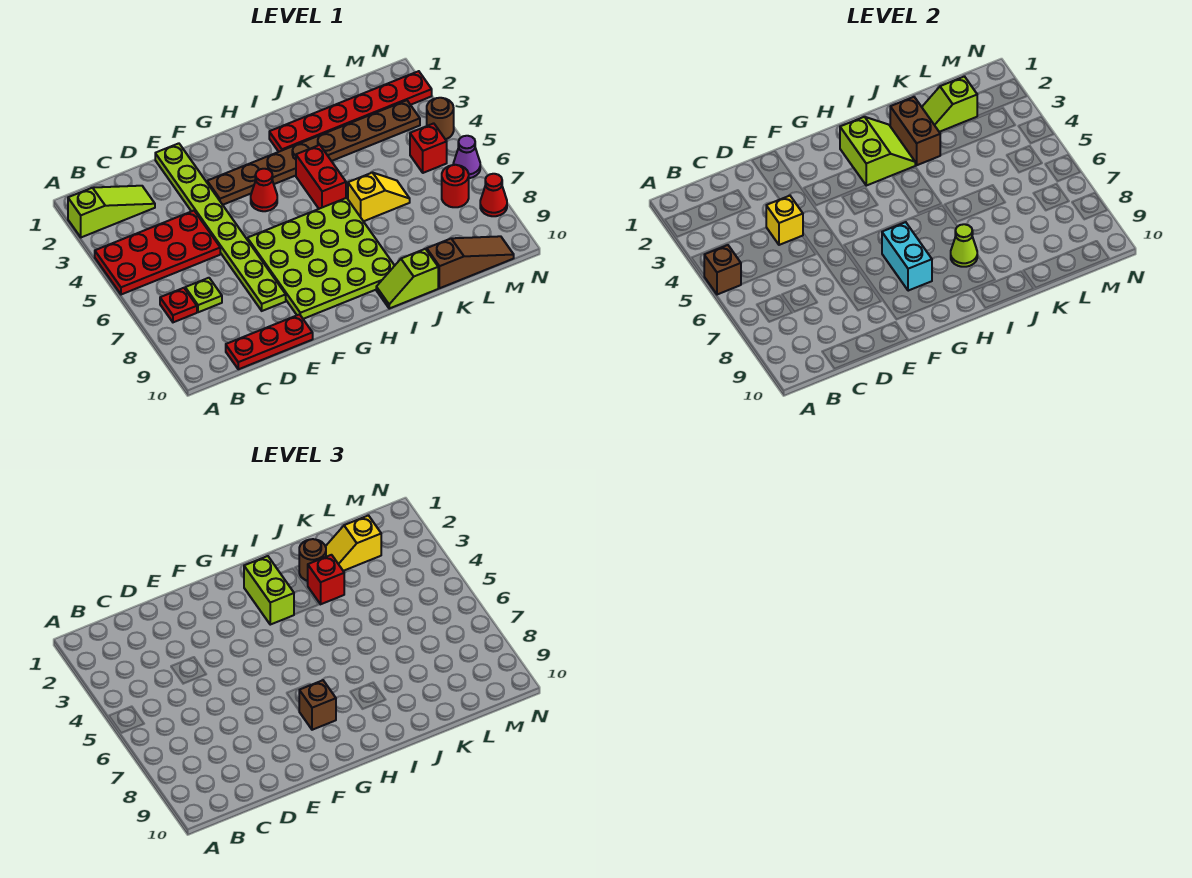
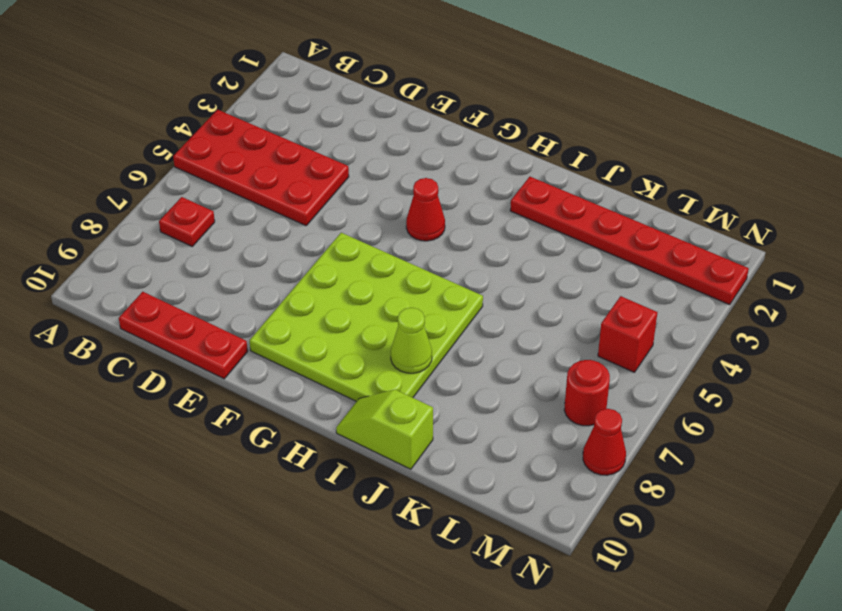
none -> lime slope A2:C2 level 1 top A
none -> lime plate C7 level 1
none -> lime plate E1:E8 level 1
none -> brown plate F3:M3 level 1

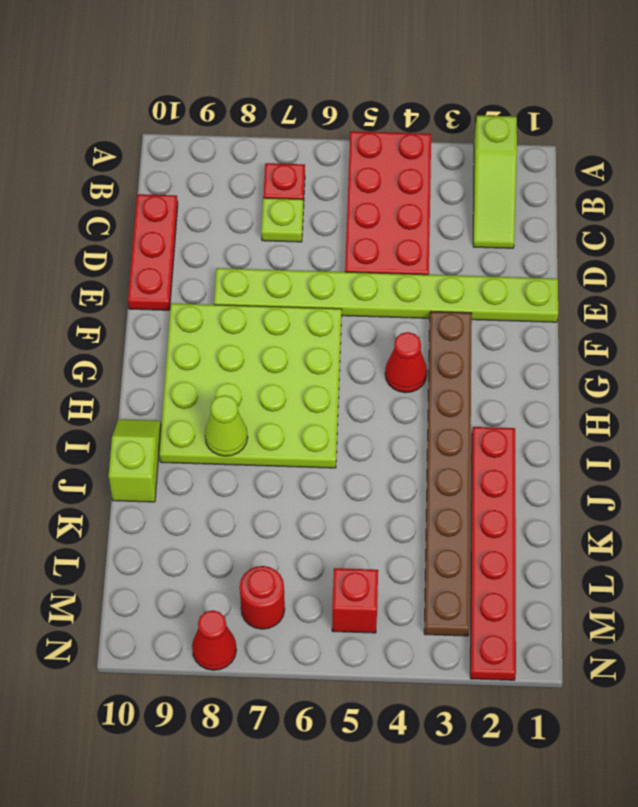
none -> red brick I4:I5 level 1
none -> yellow slope J6:K6 level 1 top J
none -> brown slope K10:M10 level 1 top K
none -> brown round brick N4 level 1

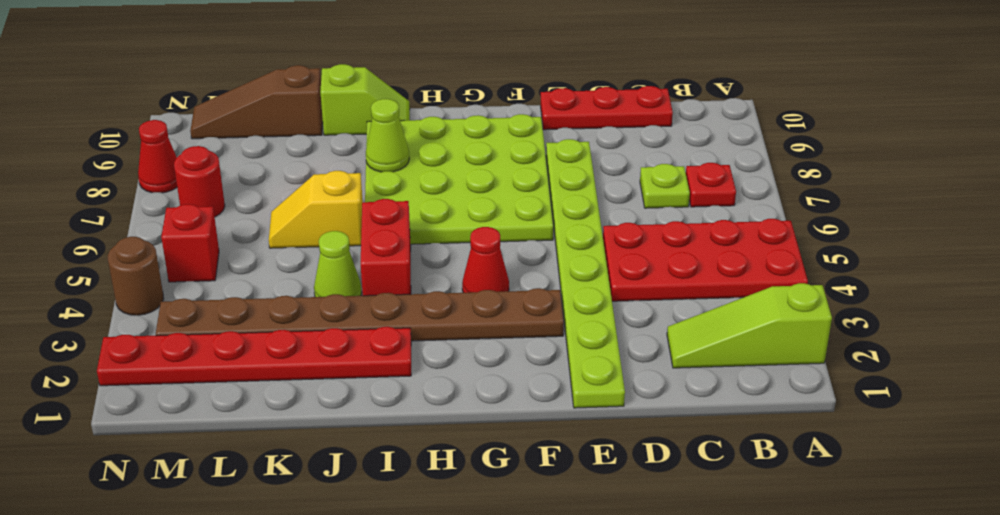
lime cone J4 level 1 -> none
none -> purple cone N6 level 1
none -> brown brick A5 level 2
none -> yellow brick D4 level 2
none -> cyan brick G7:G8 level 2

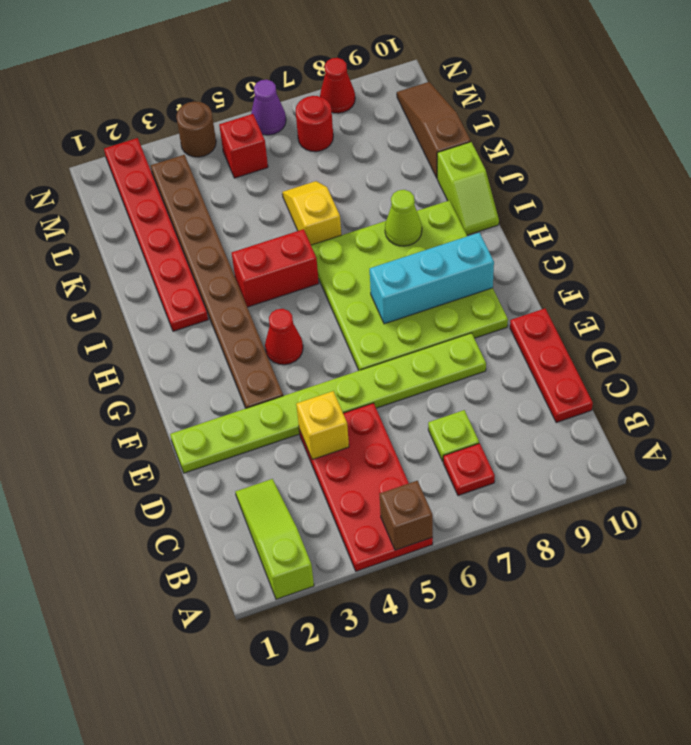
cyan brick G7:G9 level 2 -> cyan brick G7:G8 level 2
none -> lime slope H2:I3 level 2 top H
none -> brown brick J2:J3 level 2
none -> lime slope K2:L2 level 2 top L
none -> brown brick G8 level 3

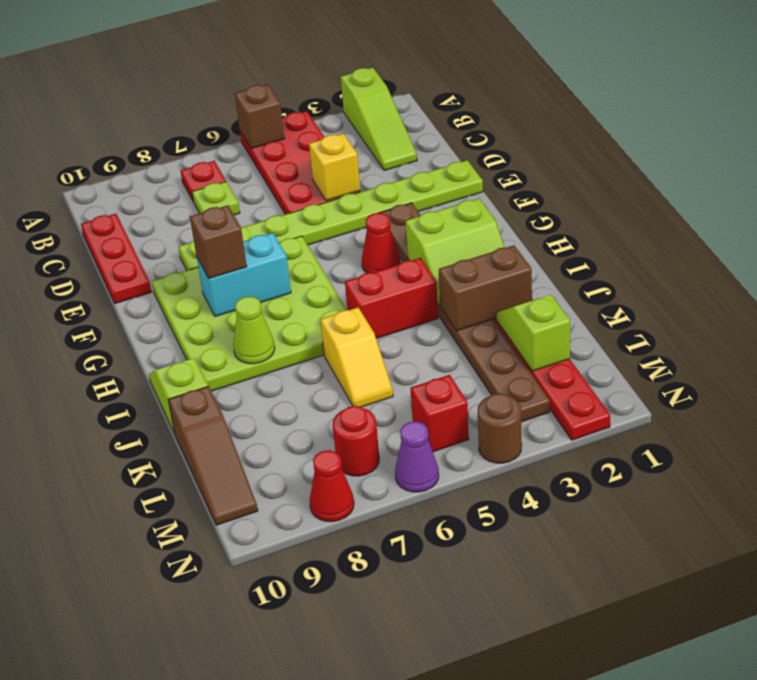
none -> lime brick H2:H3 level 3
none -> brown round brick J2 level 3
none -> red brick J3 level 3
none -> yellow slope K2:L2 level 3 top L

